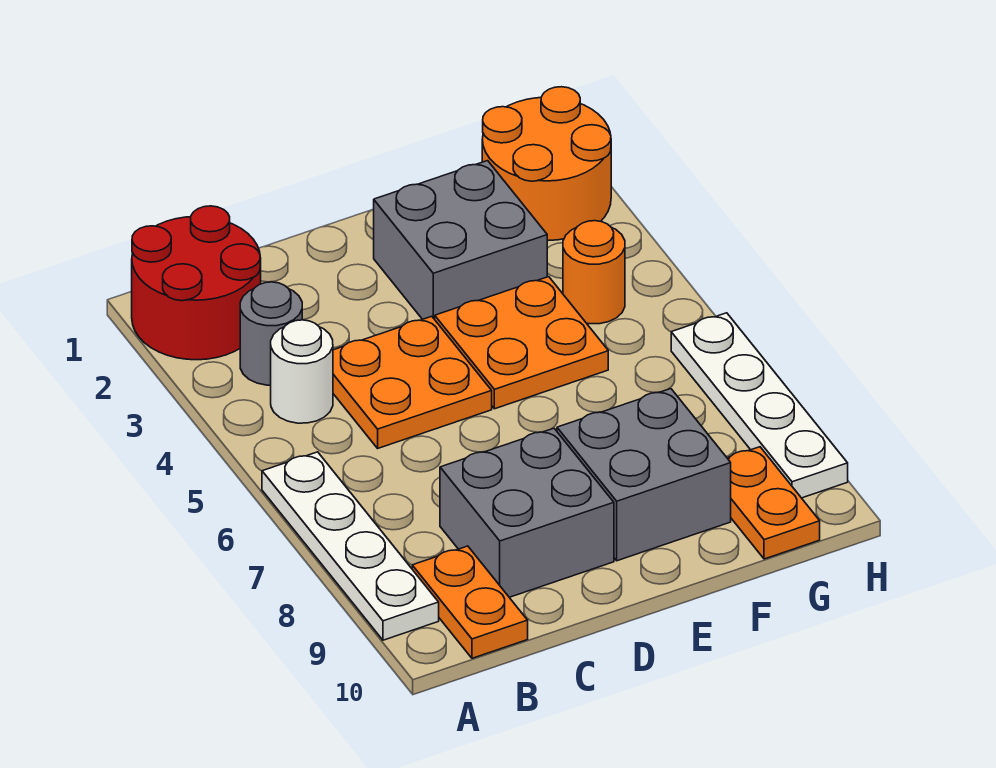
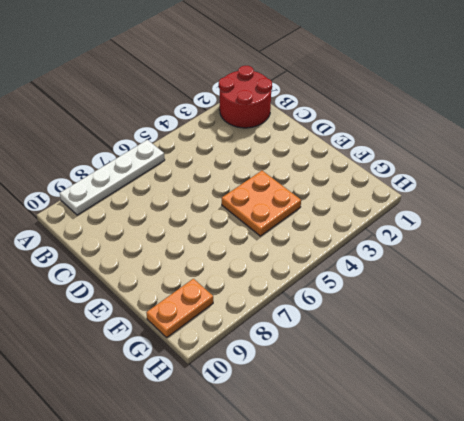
none -> grey round brick B3 level 1
none -> white round brick B4 level 1
none -> orange plate B9:B10 level 1

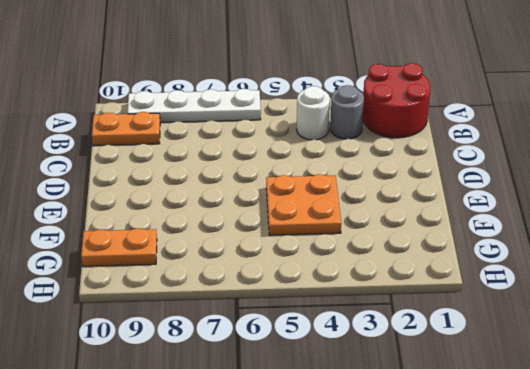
none -> orange plate C4:D5 level 1
none -> grey brick C8:D9 level 1
none -> grey brick E2:F3 level 1

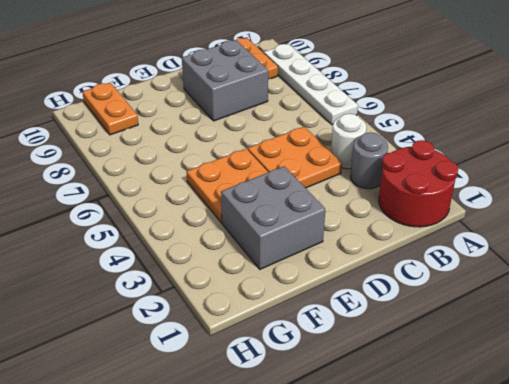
none -> grey brick E8:F9 level 1
none -> orange round brick G1:H2 level 1
none -> orange round brick G4 level 1

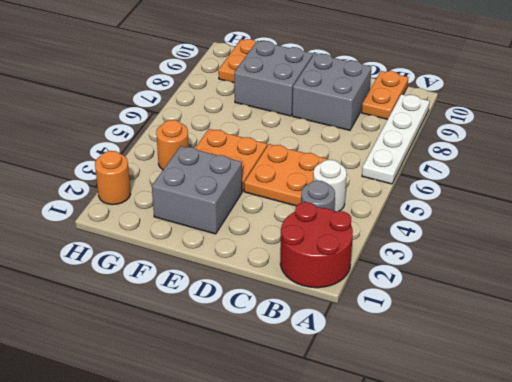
orange round brick H2 level 1 -> orange round brick G1:H2 level 1
none -> white plate H6:H9 level 1

